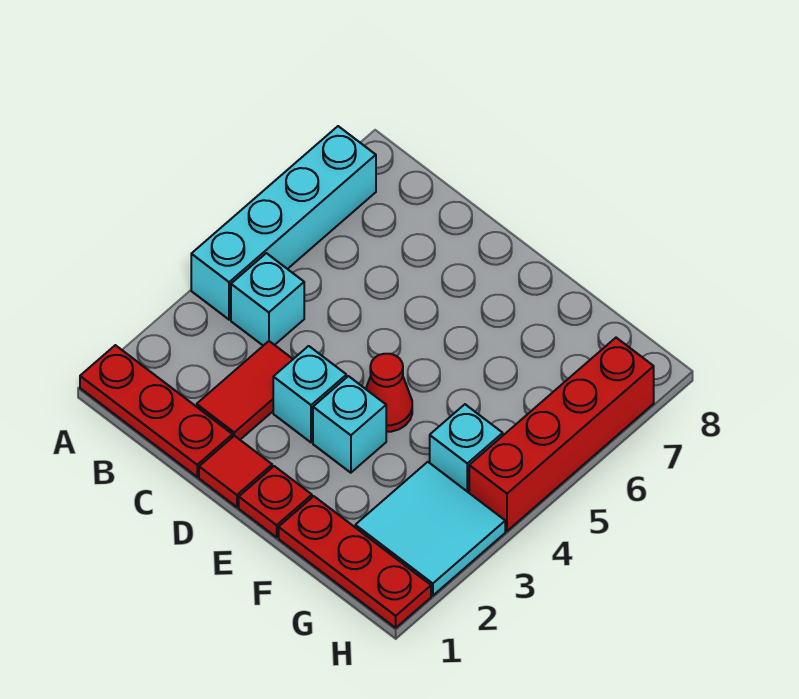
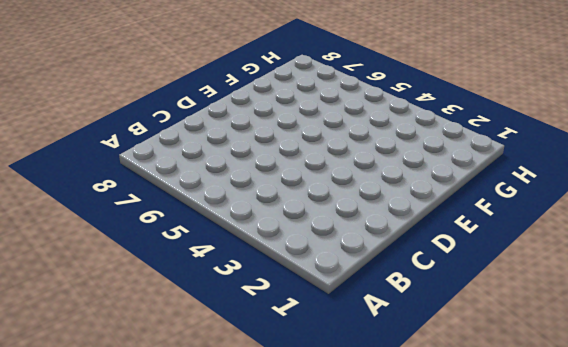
none -> red plate A1:C1 level 1
none -> cyan brick A4:A7 level 1
none -> cyan brick B4 level 1

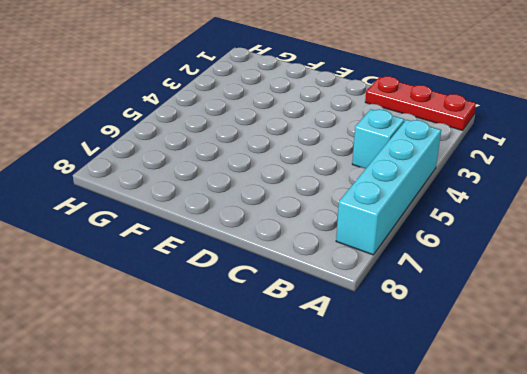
none -> red tile C2:C3 level 1
none -> red tile D1 level 1
none -> cyan brick D3 level 1

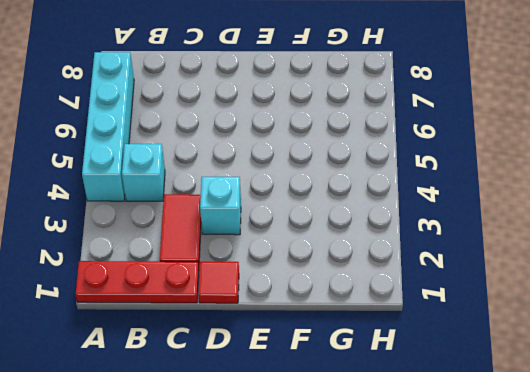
none -> red plate E1 level 1
none -> cyan brick E3 level 1
none -> red cone E4 level 1

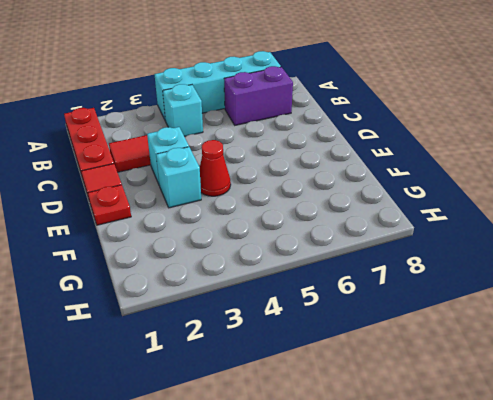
purple brick B6:B7 level 1 -> none
none -> red plate F1:H1 level 1
none -> cyan tile G2:H3 level 1
none -> cyan brick G4 level 1

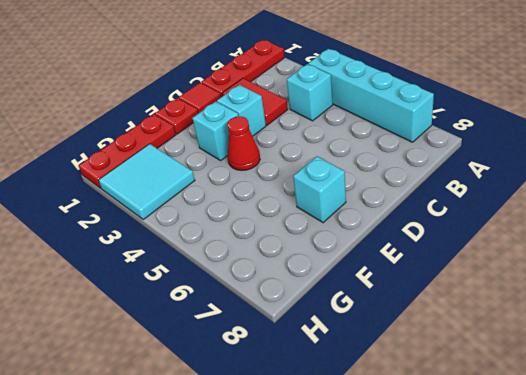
cyan brick E7 level 1 -> cyan brick G4 level 1
none -> red brick H4:H7 level 1

